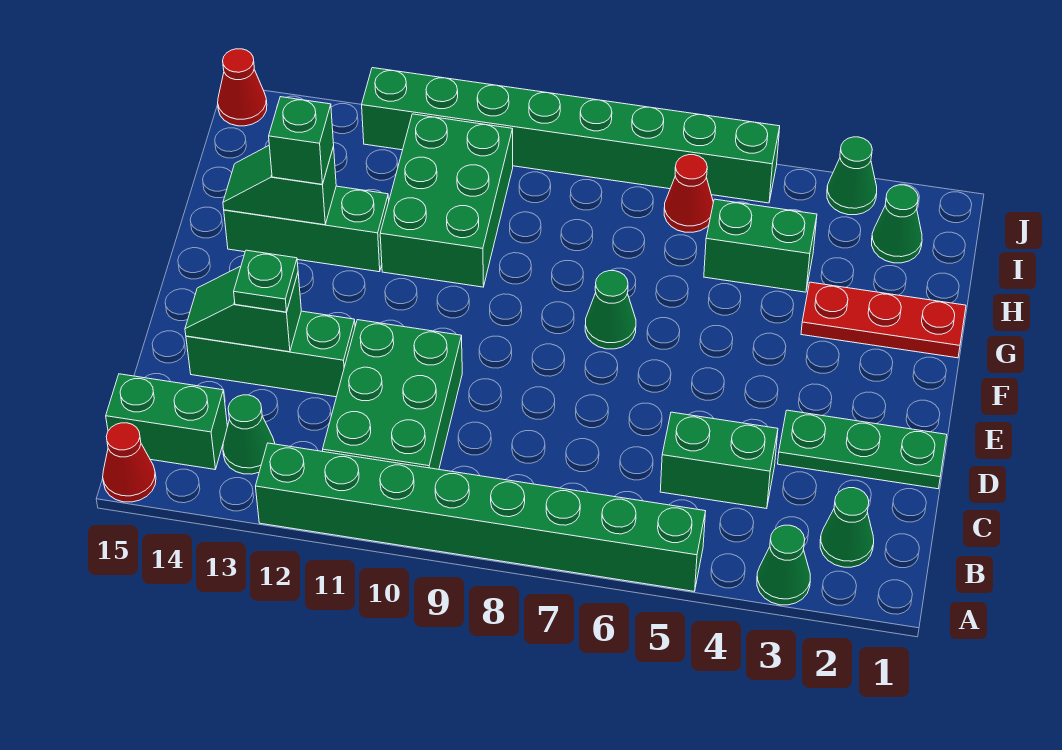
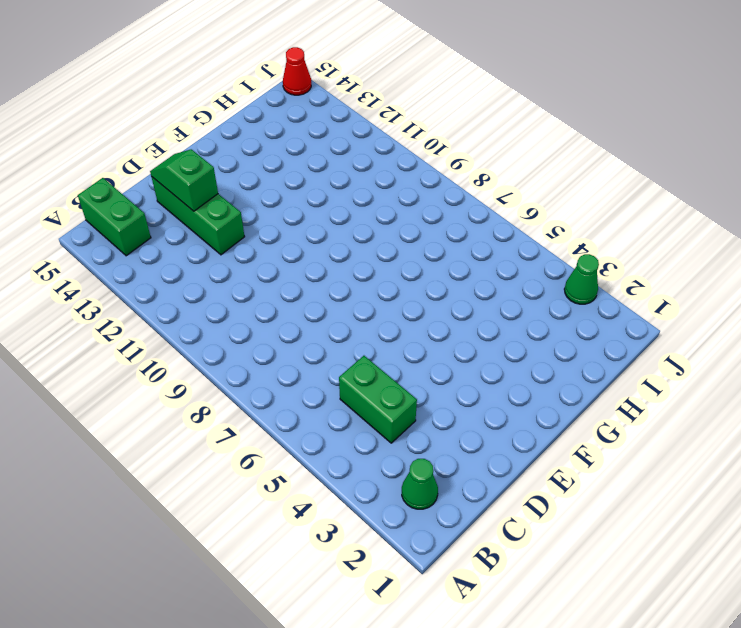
none -> green cone A3 level 1
none -> green brick A5:A12 level 1
none -> red cone A15 level 1

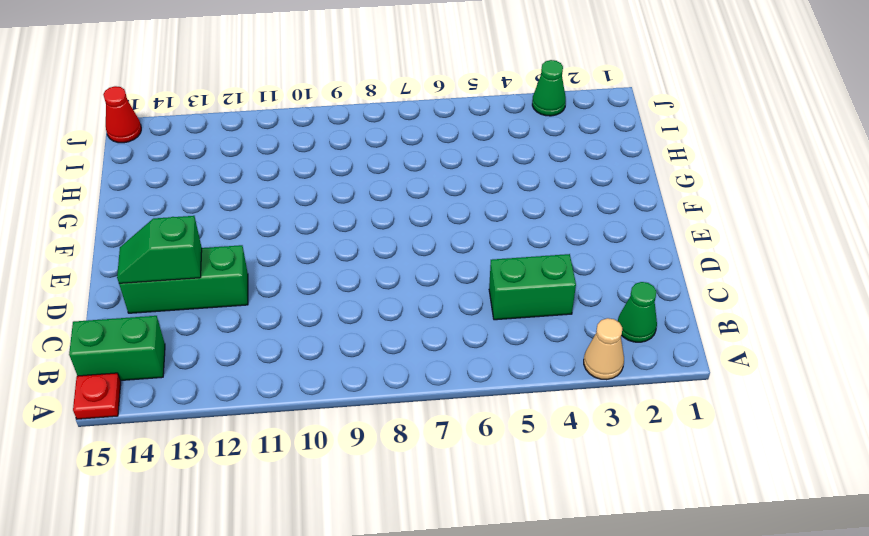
tan cone A3 level 1 -> green cone A3 level 1
red plate A15 level 1 -> red cone A15 level 1
none -> green brick A5:A12 level 1
none -> green brick B10:D11 level 1
none -> green cone B13 level 1

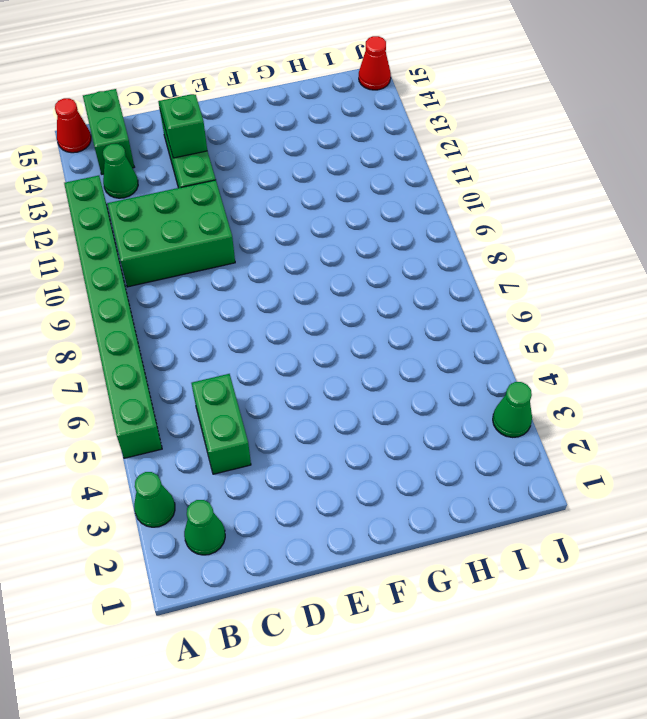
none -> green plate D1:D3 level 1
none -> green cone F7 level 1
none -> red plate G1:G3 level 1

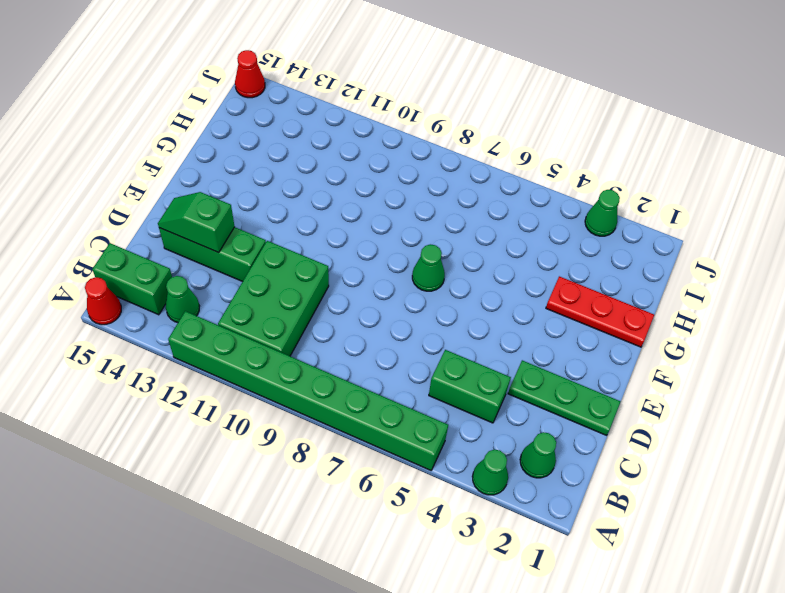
none -> green brick G10:I11 level 1
none -> green brick G12:G14 level 1
none -> green brick H4:H5 level 1

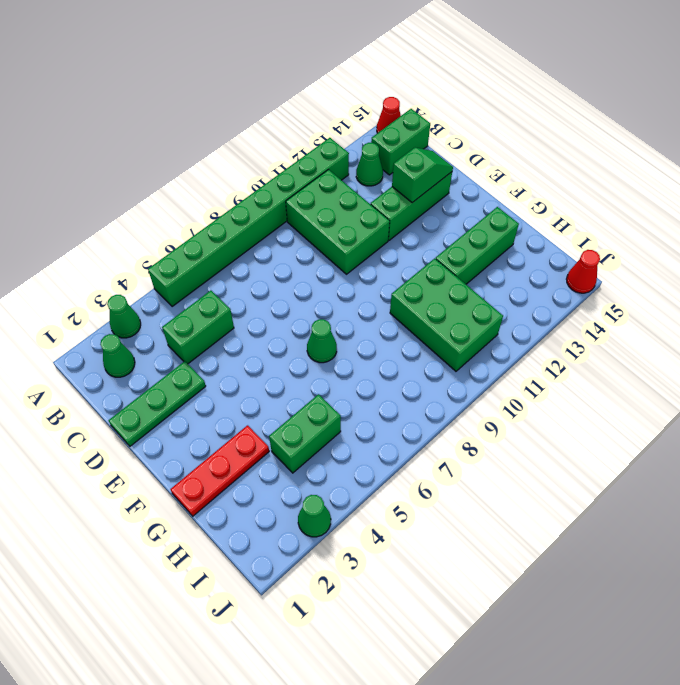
none -> green cone I2 level 1
none -> red cone I6 level 1
none -> green brick J5:J12 level 1

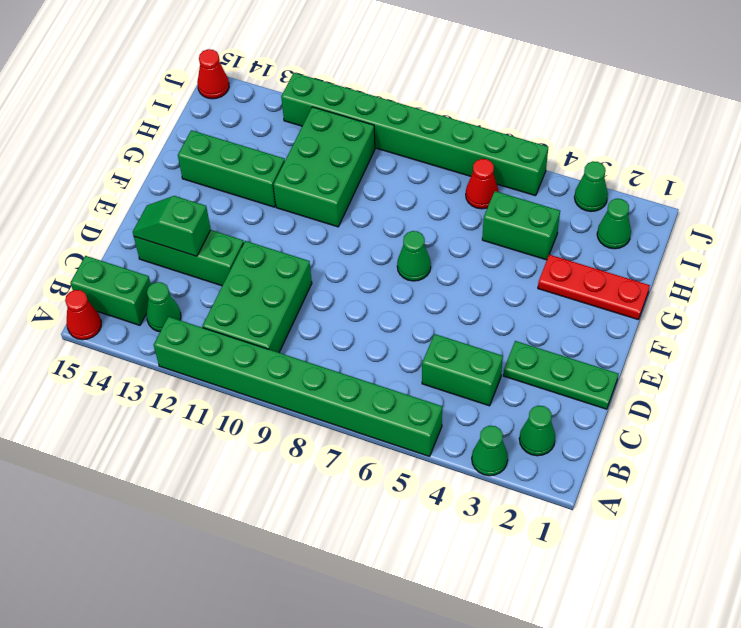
none -> green slope G13:G14 level 2 top 13
none -> green plate D13 level 3
none -> green brick G13 level 3

